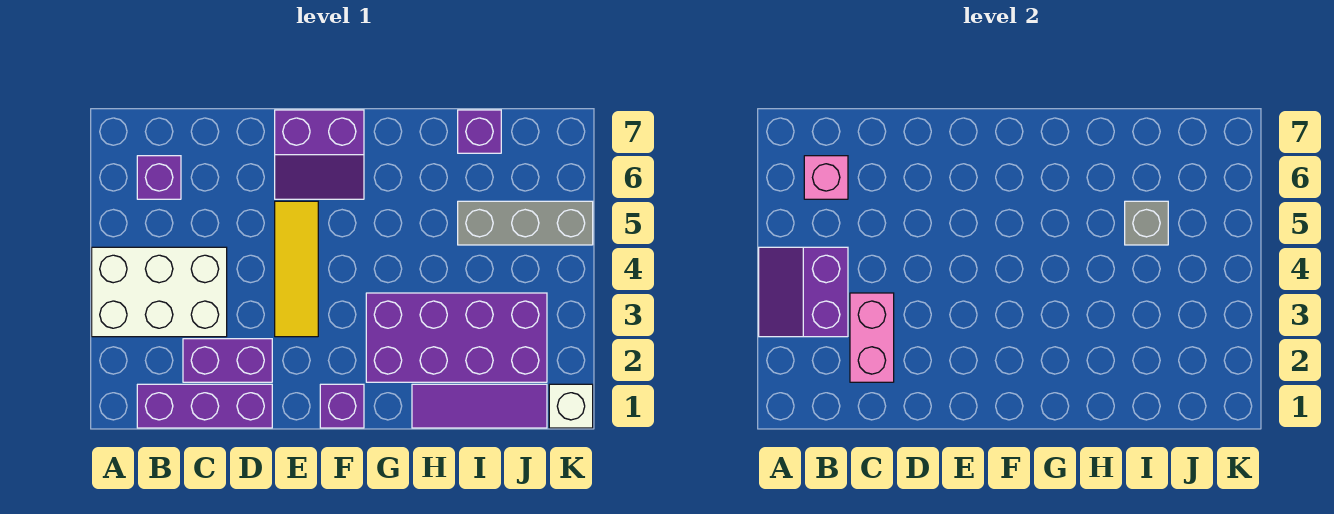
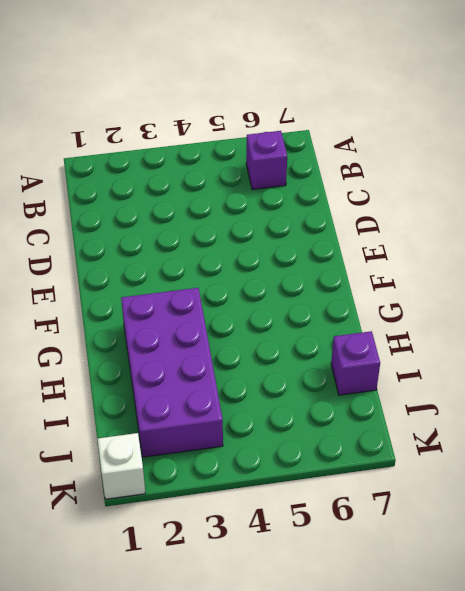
none -> white brick A3:C4 level 1
none -> purple brick B1:D1 level 1
none -> purple brick C2:D2 level 1

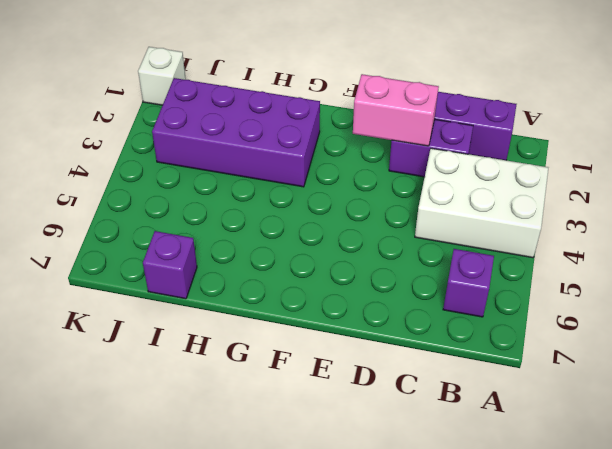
pink brick D2:E2 level 2 -> pink brick C2:C3 level 2
none -> yellow tile E3:E5 level 1
none -> purple slope E6:F7 level 1 top 7
none -> purple brick F1 level 1

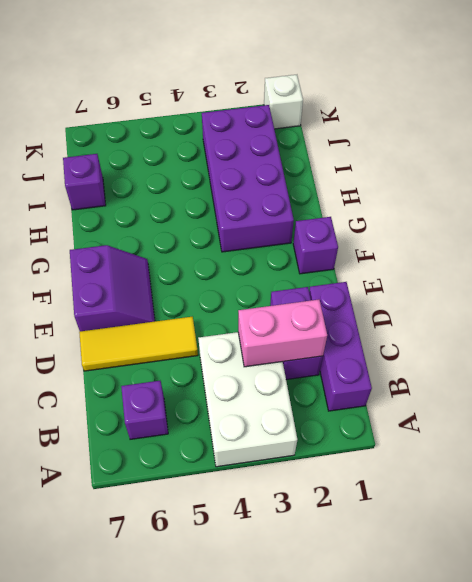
yellow tile D5:D7 level 1 -> yellow tile E3:E5 level 1
none -> purple tile H1:J1 level 1
none -> grey brick I5:K5 level 1
none -> purple slope A3:B4 level 2 top B

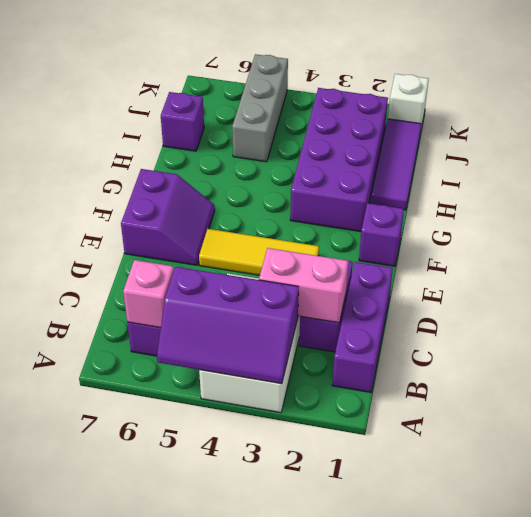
purple slope A3:B5 level 2 top B -> purple slope A3:B4 level 2 top B
none -> grey brick I5 level 2

